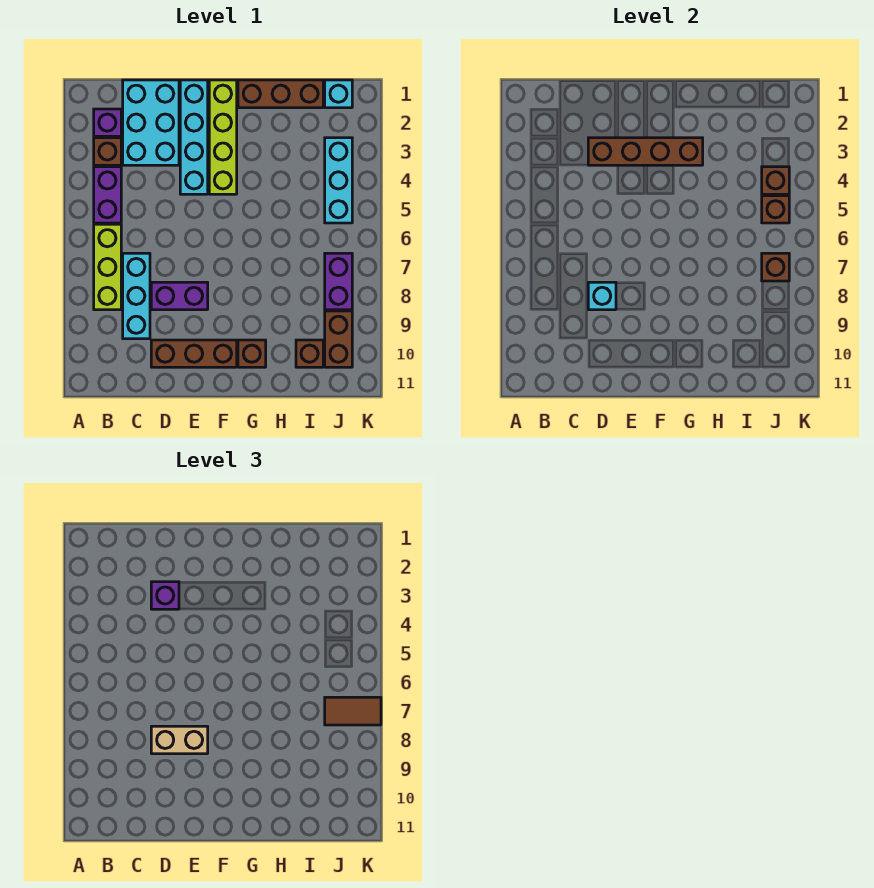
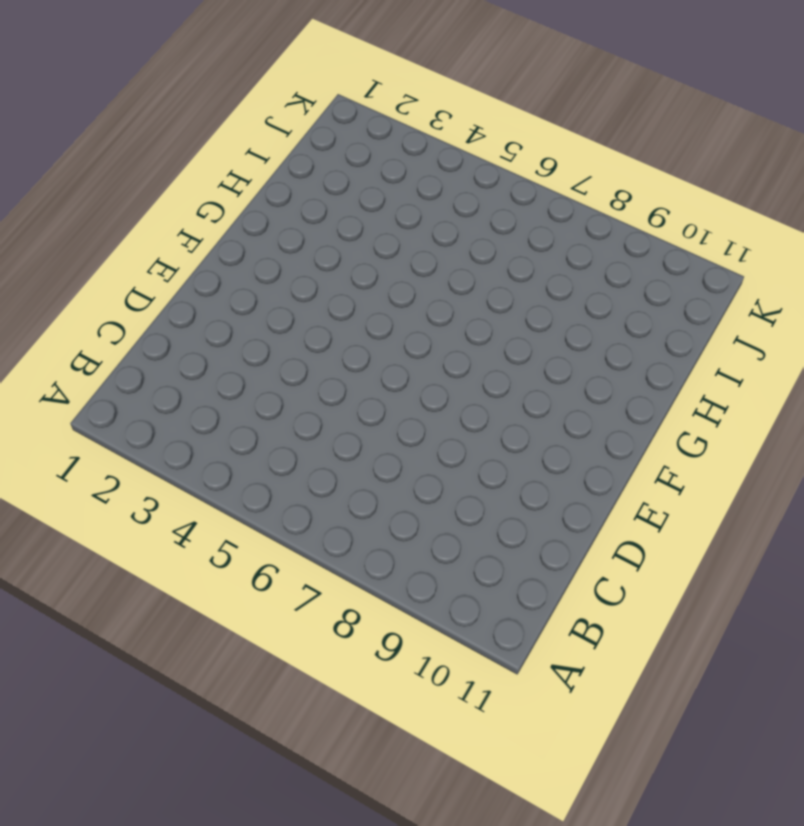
none -> purple brick B2 level 1
none -> brown brick B3 level 1
none -> purple brick B4:B5 level 1

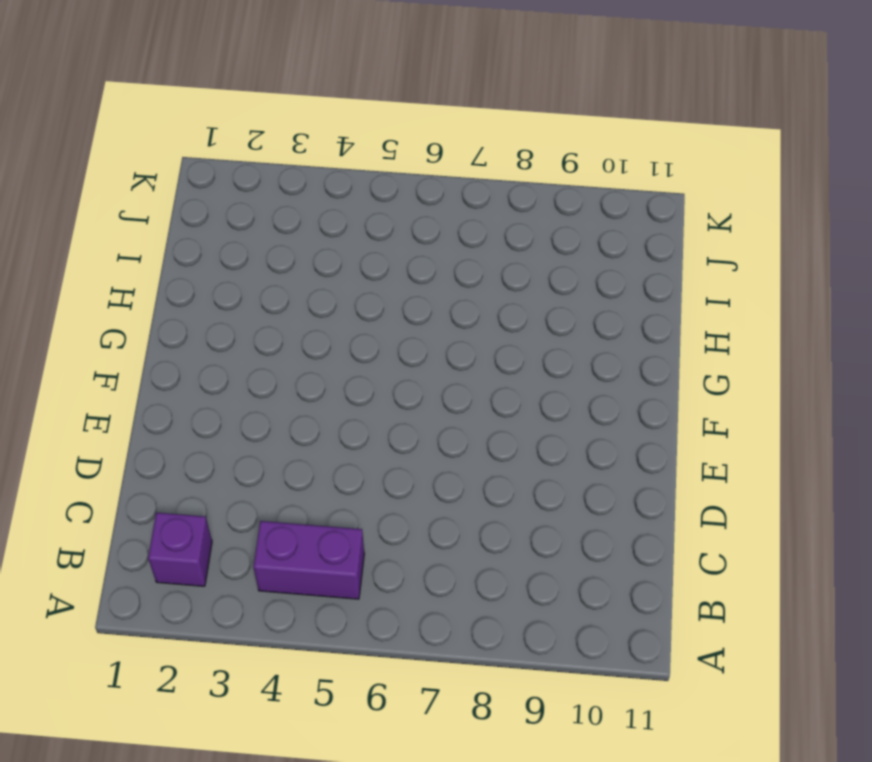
none -> brown brick B3 level 1
none -> lime brick B6:B8 level 1
none -> cyan brick C1:D3 level 1

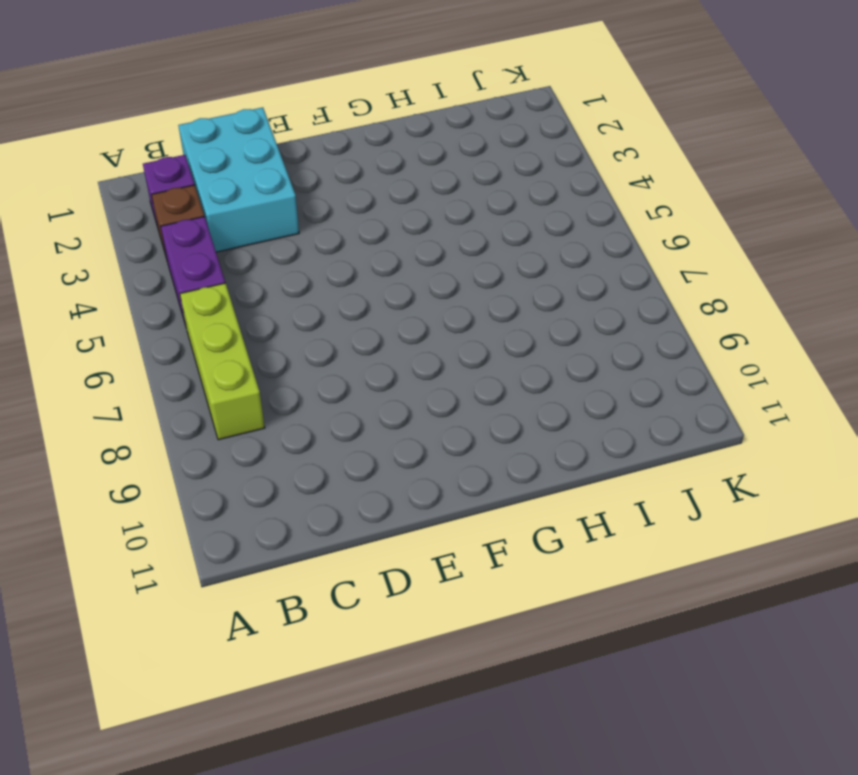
none -> cyan brick C7:C9 level 1
none -> purple brick D8:E8 level 1
none -> brown brick D10:F10 level 1

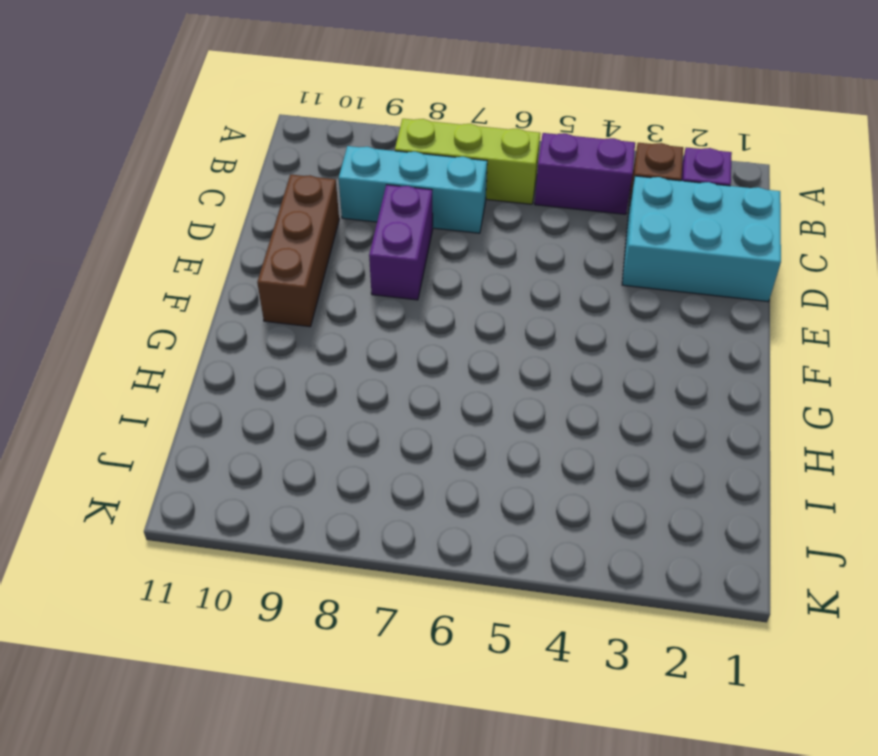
none -> cyan brick E1:E4 level 1
none -> lime brick F1:F4 level 1
none -> brown brick G1:I1 level 1

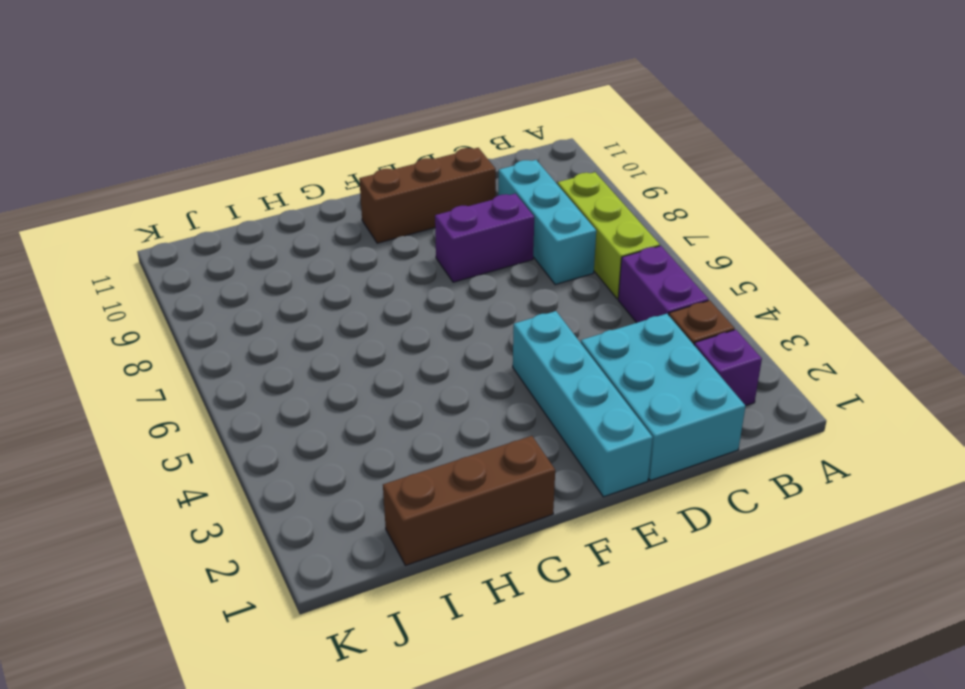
none -> lime brick F1:F4 level 1
none -> brown brick G10 level 1
none -> brown brick I10 level 1

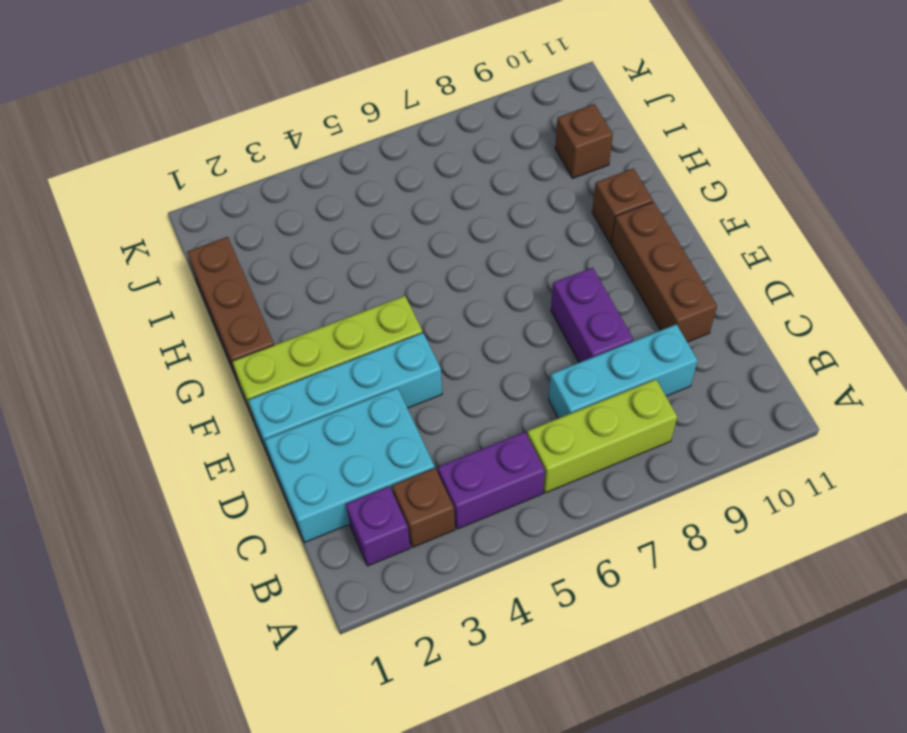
none -> cyan brick J1 level 1
none -> cyan brick J3:J5 level 1
none -> purple brick J7:J8 level 1

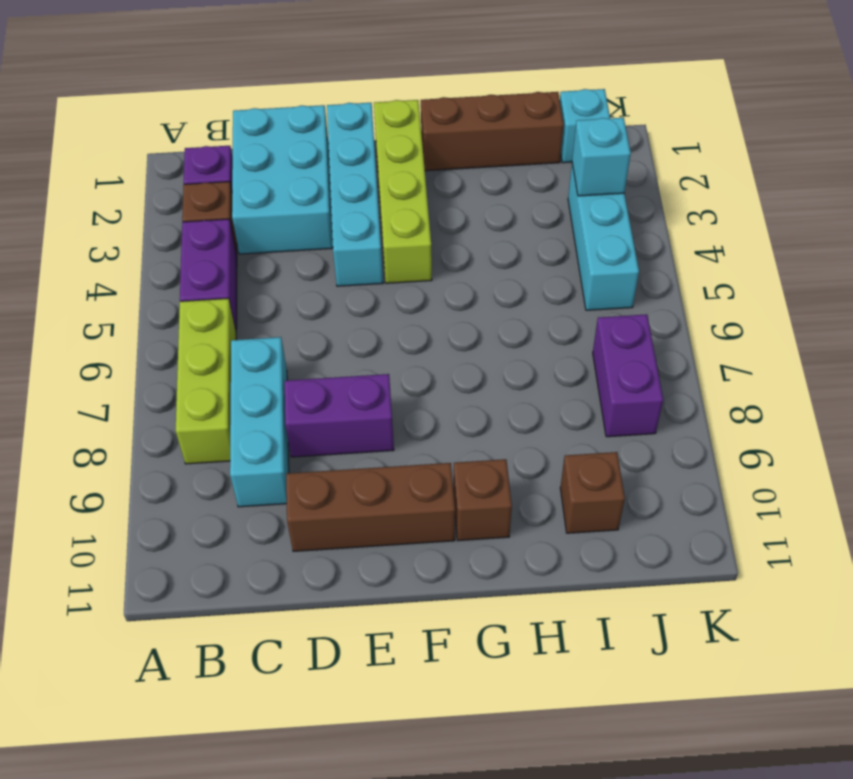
cyan brick J3 level 2 -> cyan brick D8 level 2
none -> brown brick J9:J10 level 1
none -> brown brick D3:G3 level 2
none -> brown brick J4 level 2

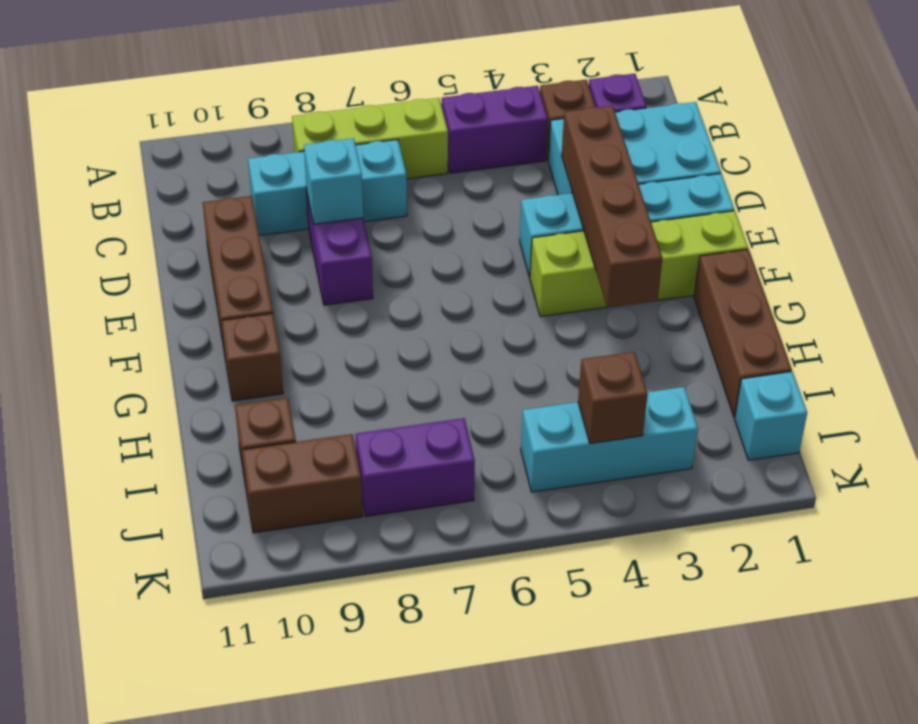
none -> brown brick J5 level 2
none -> brown brick J7 level 2
none -> purple brick D3 level 3

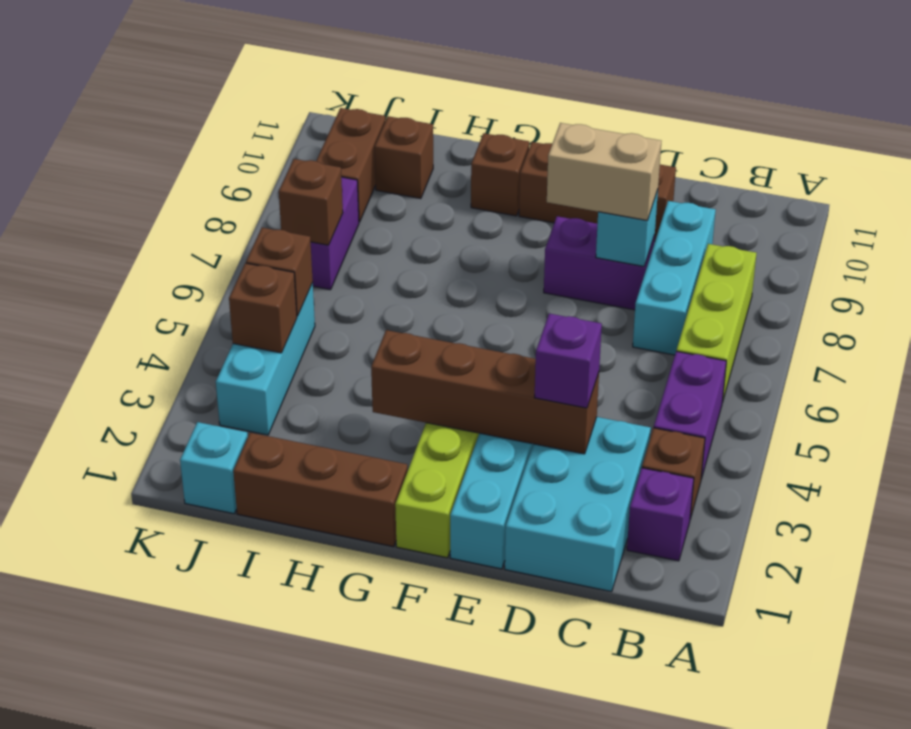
none -> brown tile J7:K7 level 3

